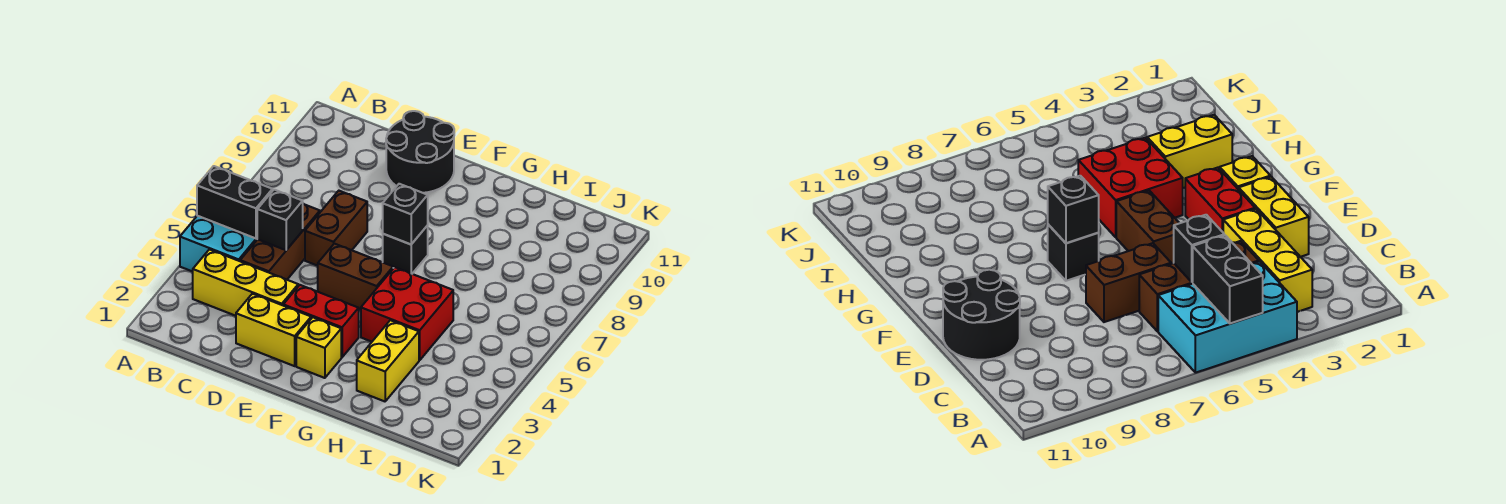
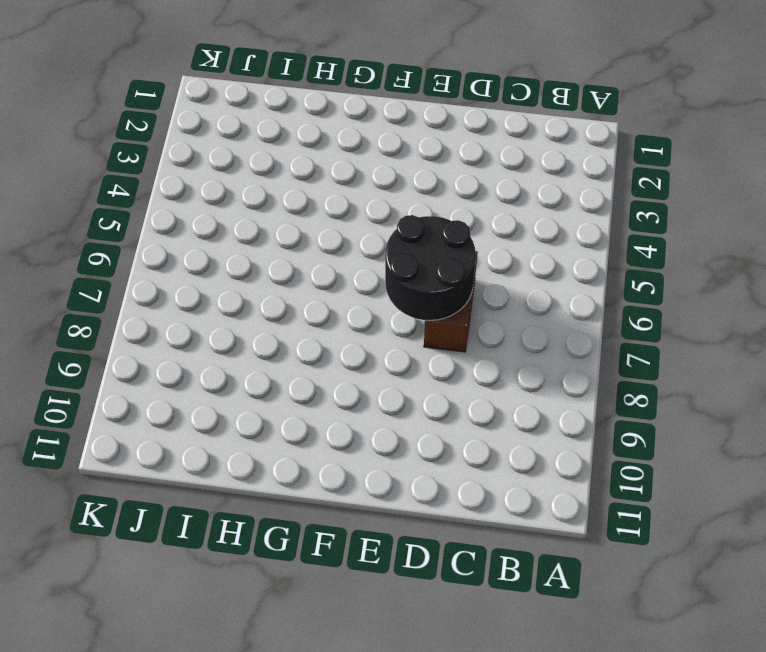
black round brick D6:E7 level 2 -> black round brick D10:E11 level 1
none -> cyan brick A4:B6 level 1
none -> yellow brick B3:D3 level 1
none -> brown brick C4:C6 level 1

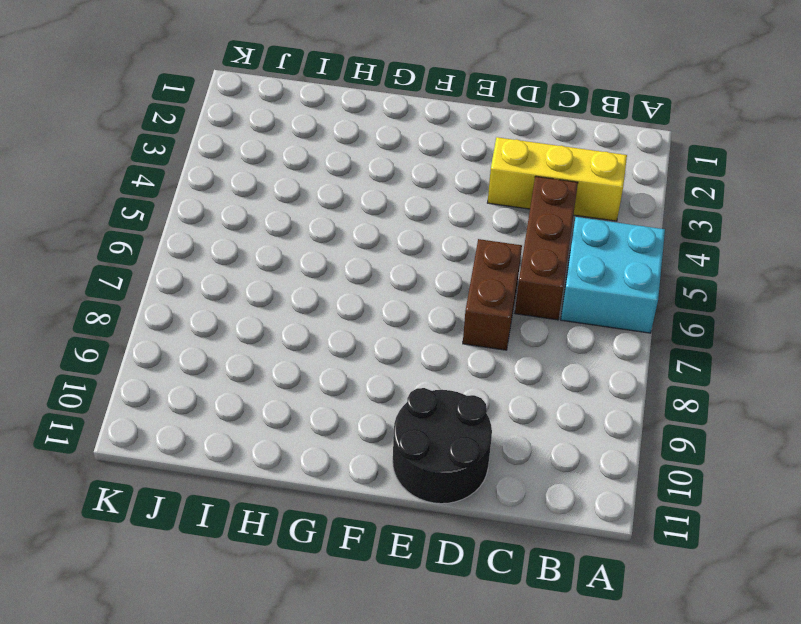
cyan brick A5:B6 level 1 -> cyan brick A4:B6 level 1
none -> yellow brick D2:E2 level 1
none -> red brick E3:F3 level 1
none -> brown brick E5:F5 level 1

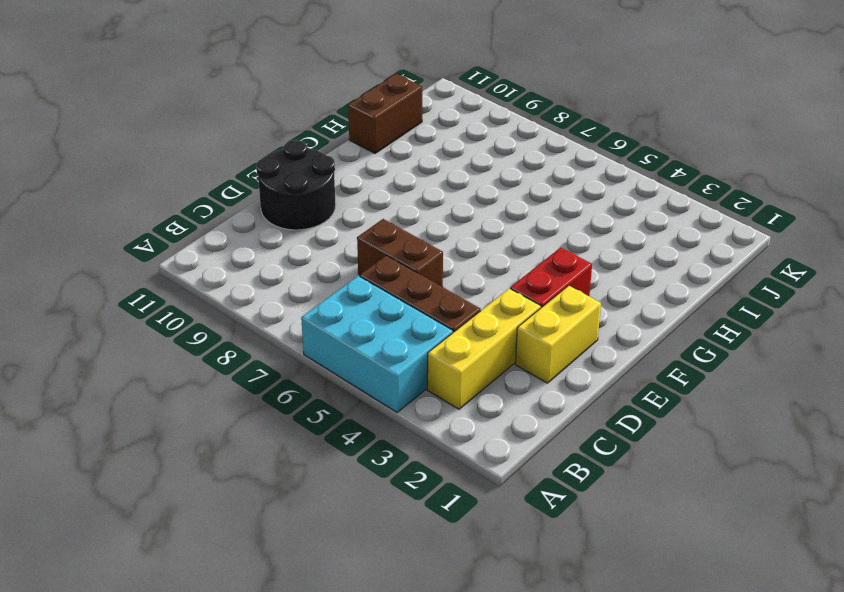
brown brick H11:I11 level 1 -> brown brick E5:F5 level 1
none -> yellow brick F2 level 1
none -> black brick F7 level 1
none -> red brick G4:H5 level 1

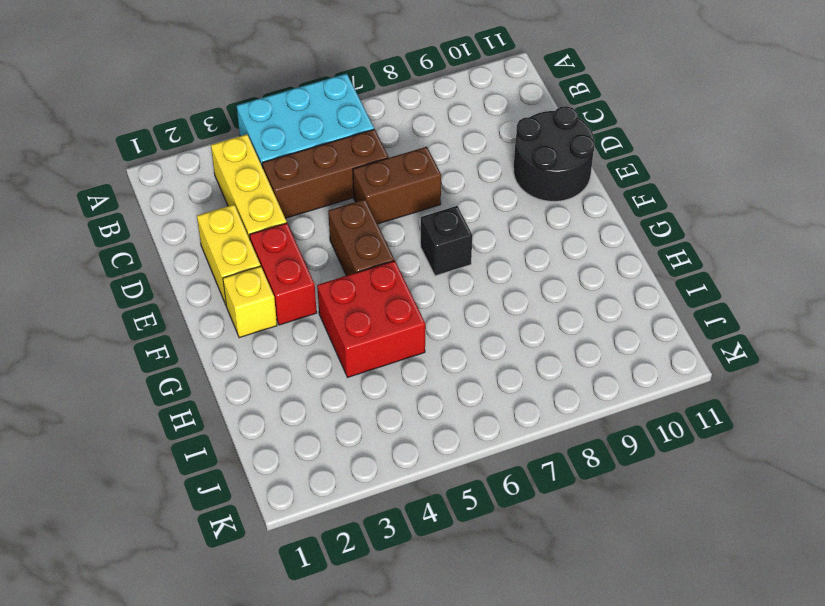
none -> yellow brick H2:H3 level 1
none -> black brick A5:B5 level 2
none -> black brick C5 level 2

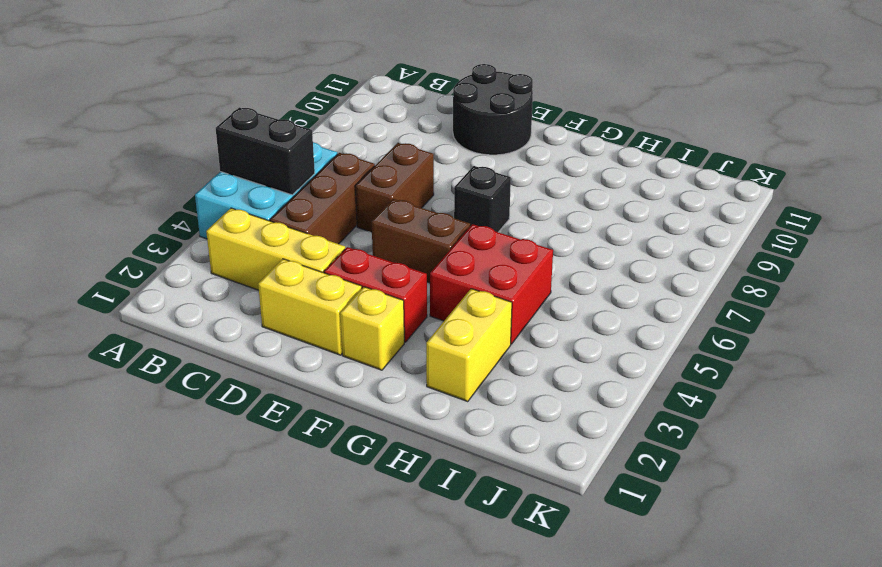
none -> black brick C5 level 2
none -> black brick F7 level 2

